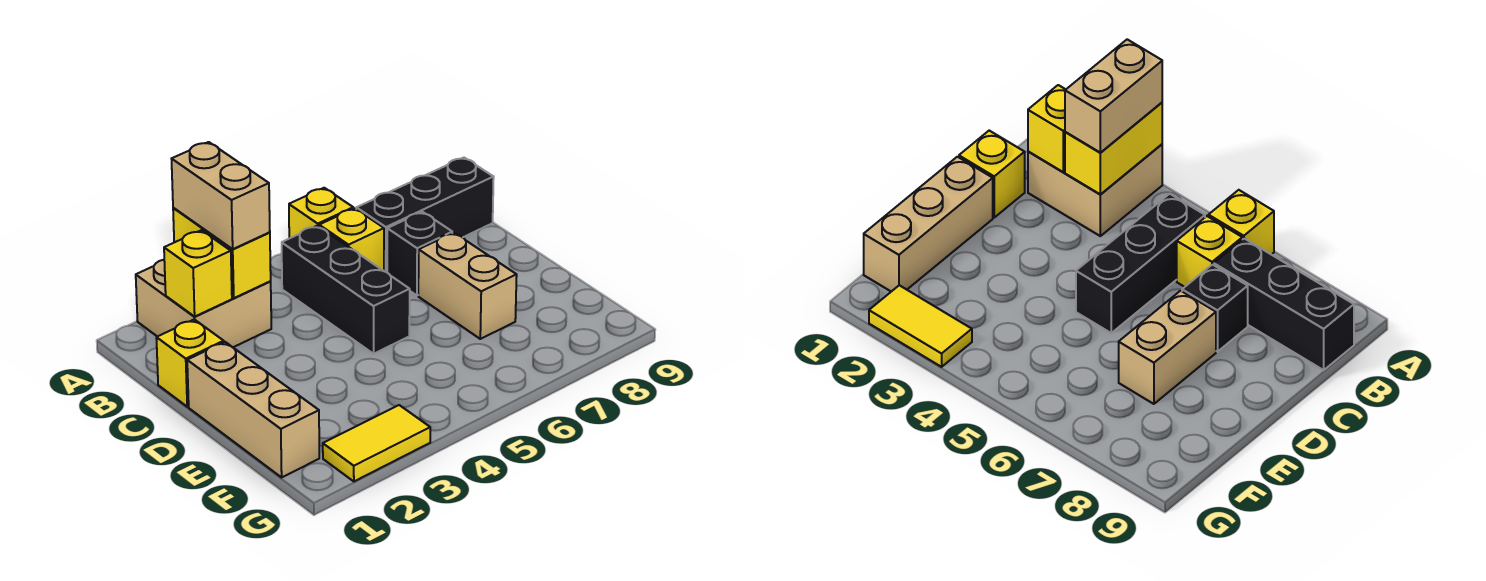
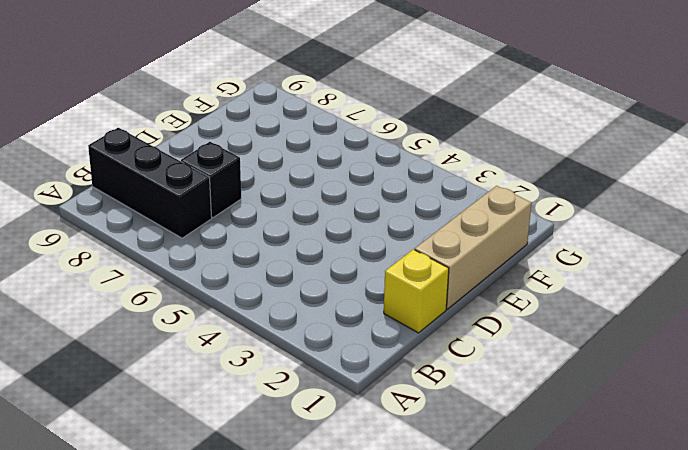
none -> tan brick A2:B3 level 1
none -> yellow brick A6 level 1
none -> black brick B5:D5 level 1

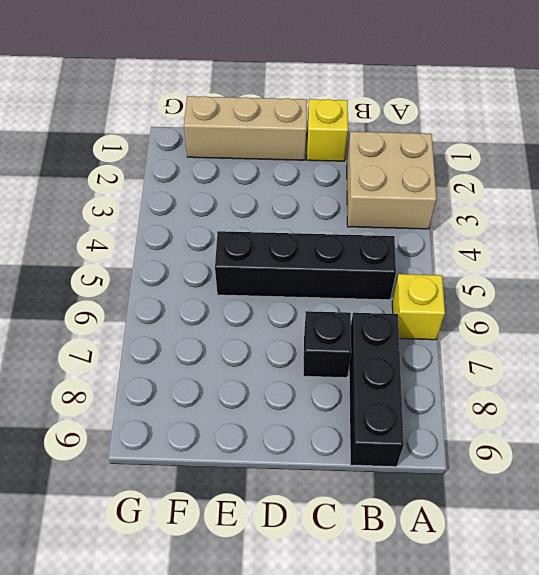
black brick B5:E5 level 1 -> black brick B5:D5 level 1
none -> yellow brick B6 level 1
none -> tan brick D7:E7 level 1
none -> yellow tile G2:G3 level 1

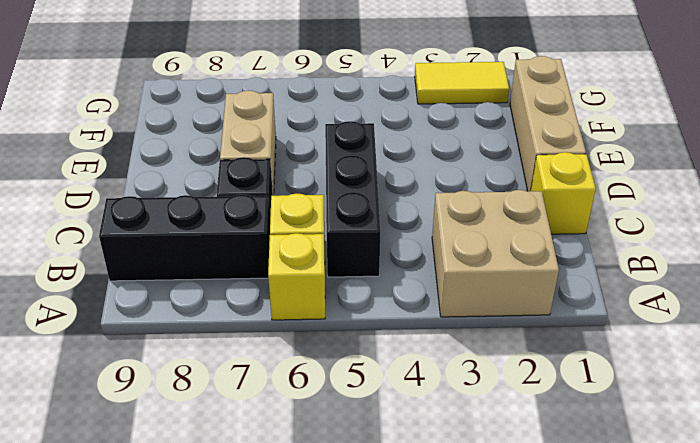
none -> yellow brick A3:B3 level 2
none -> yellow brick B2 level 2
none -> tan brick A3:B3 level 3

